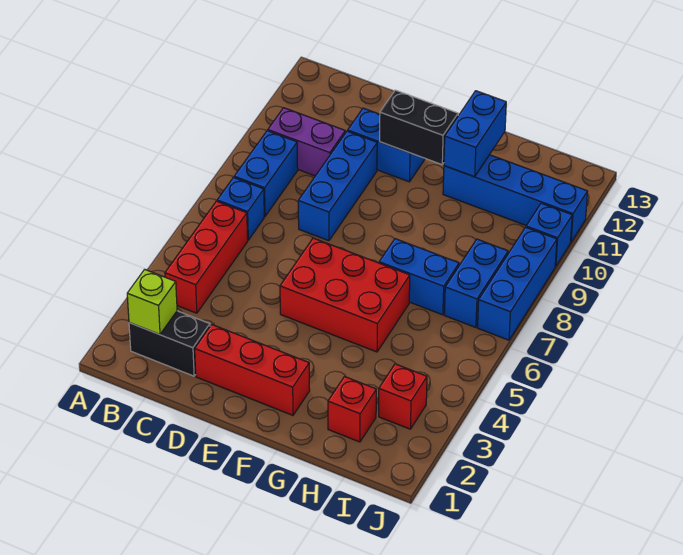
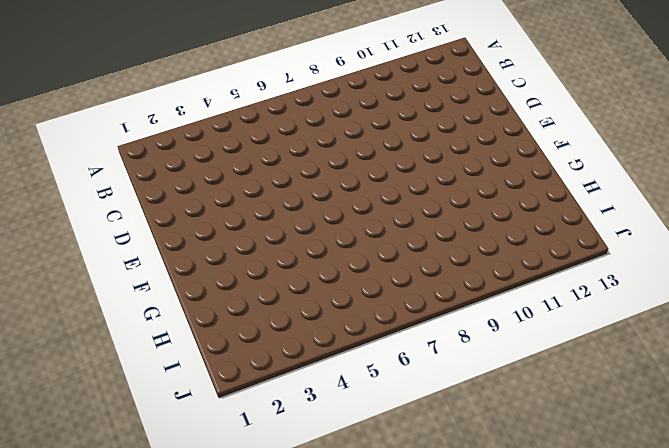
none -> black brick B2:C2 level 1
none -> red brick B4:B6 level 1
none -> blue brick B7 level 1

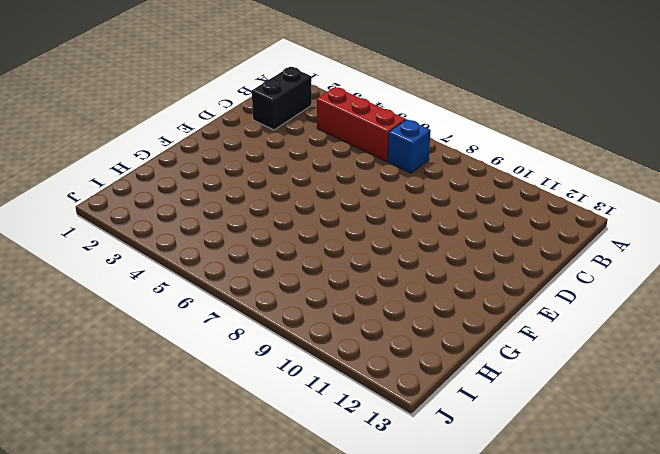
none -> blue brick B8:B9 level 1
none -> purple brick B10:C10 level 1
none -> red brick D2:F2 level 1

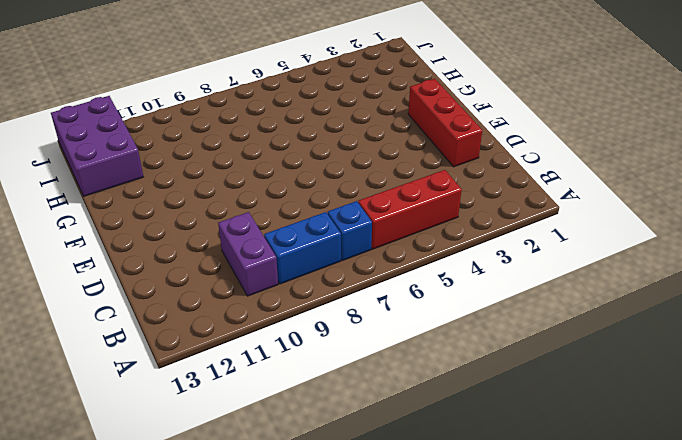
purple brick H12:J13 level 1 -> none
none -> black brick B2:C2 level 1
none -> blue brick D8:D10 level 1
none -> blue brick D11:E11 level 1

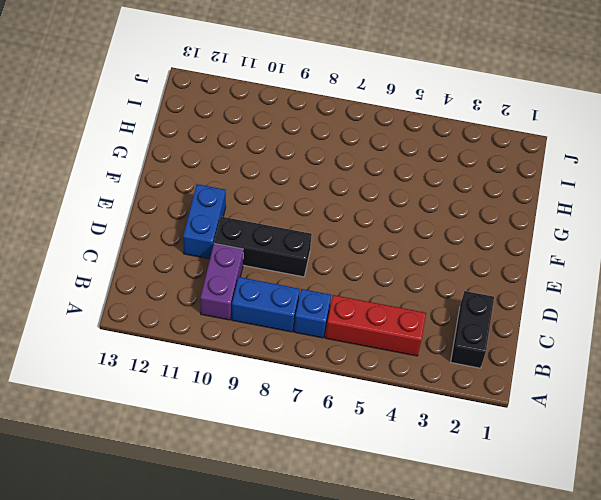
black brick D8:D10 level 1 -> blue brick D8:D10 level 1
none -> red brick D2:F2 level 1
none -> red brick E5:G6 level 1
none -> blue brick G7:H7 level 1

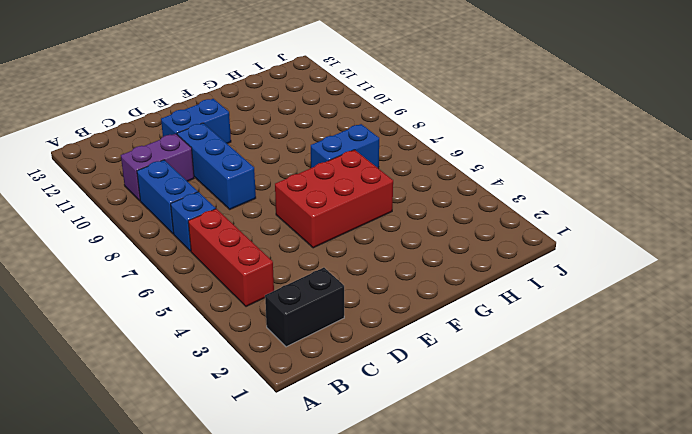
none -> red brick D2:F2 level 1
none -> blue brick G11:J11 level 1
none -> red brick H2 level 1

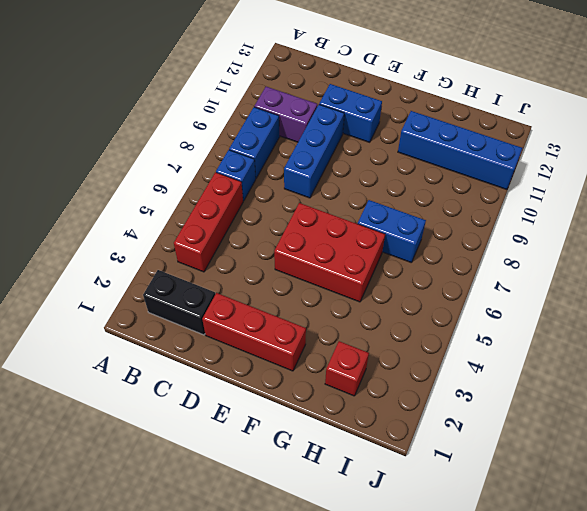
none -> red brick I3 level 1
none -> blue brick I7:I8 level 1
none -> blue brick J7:J9 level 1

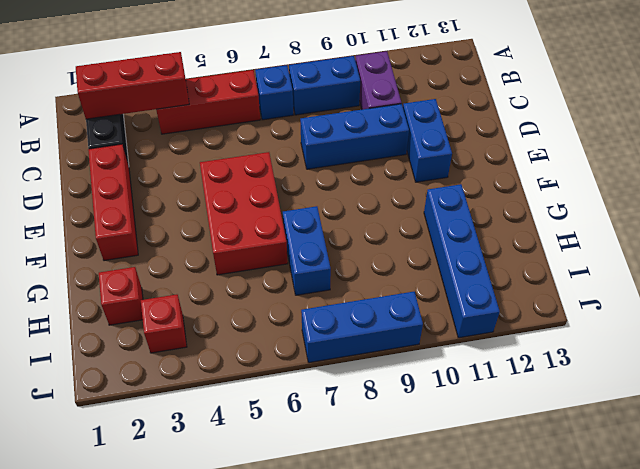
red brick B2:B4 level 2 -> lime brick B2 level 2
none -> blue brick I7:I8 level 1
none -> blue brick J10 level 1
none -> black brick E11:F11 level 2

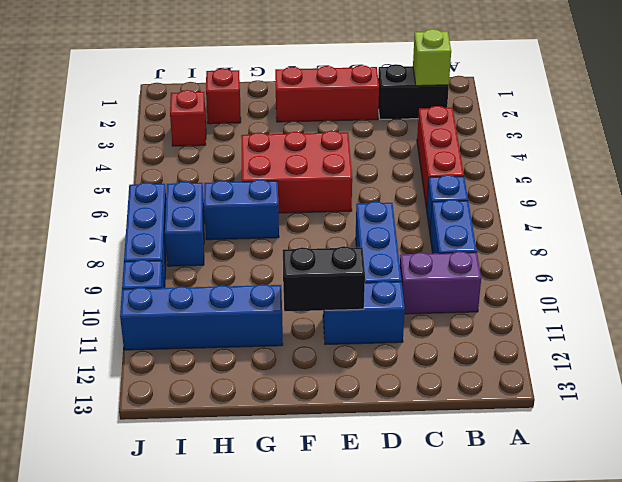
none -> blue brick G11:G12 level 2

